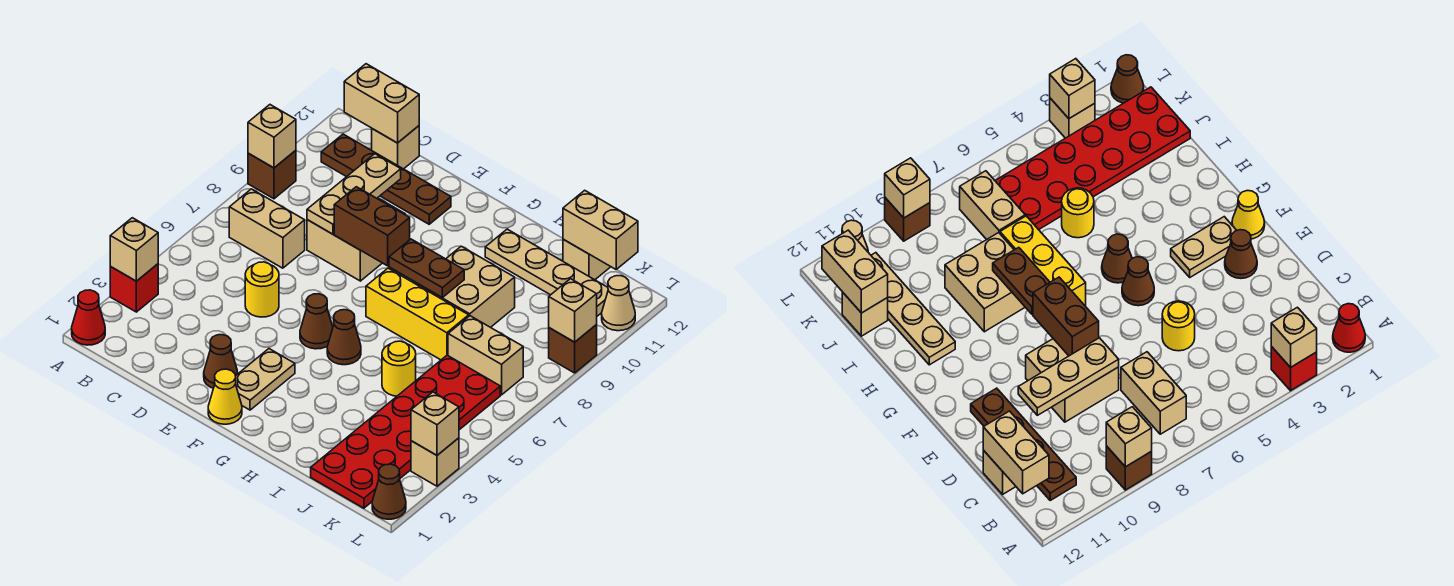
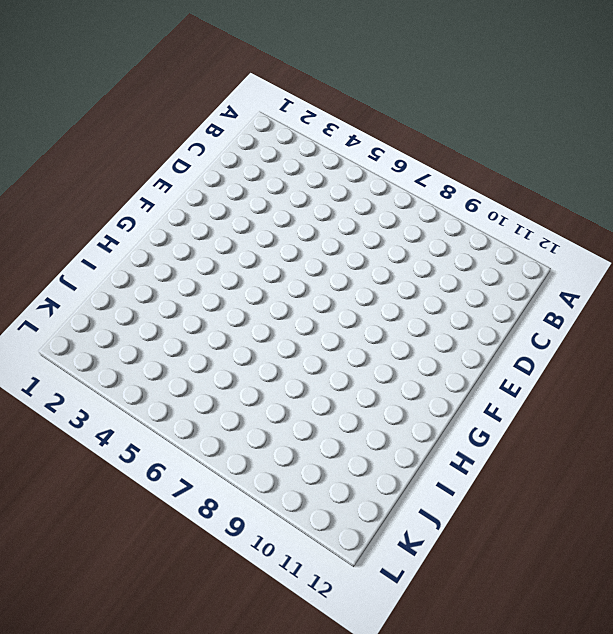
none -> red cone A1 level 1
none -> red brick A3 level 1
none -> brown brick A9 level 1
none -> tan brick B7:C7 level 1

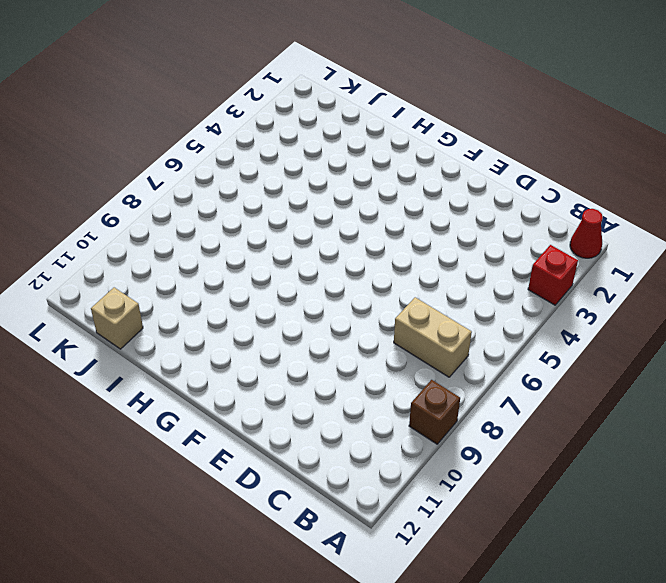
none -> brown plate B11:E11 level 1
none -> tan brick C12 level 1
none -> yellow round brick D5 level 1
none -> tan brick D8:E9 level 1

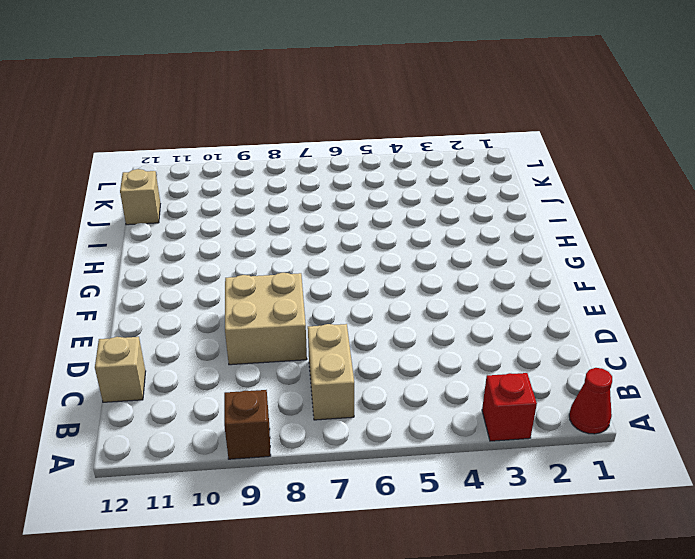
none -> brown plate B11:E11 level 1
none -> yellow round brick D5 level 1
none -> brown cone E2 level 1
none -> yellow cone F1 level 1

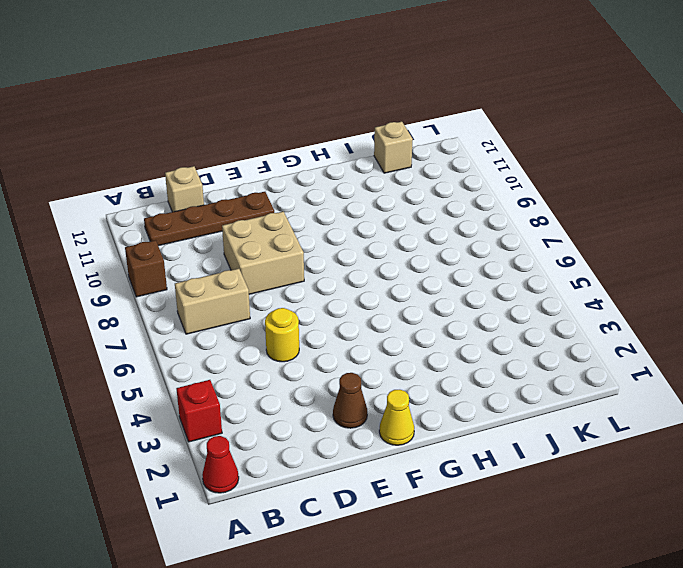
none -> tan plate F2:F3 level 1
none -> brown cone F5 level 1
none -> brown cone G5 level 1
none -> yellow brick G7:I7 level 1

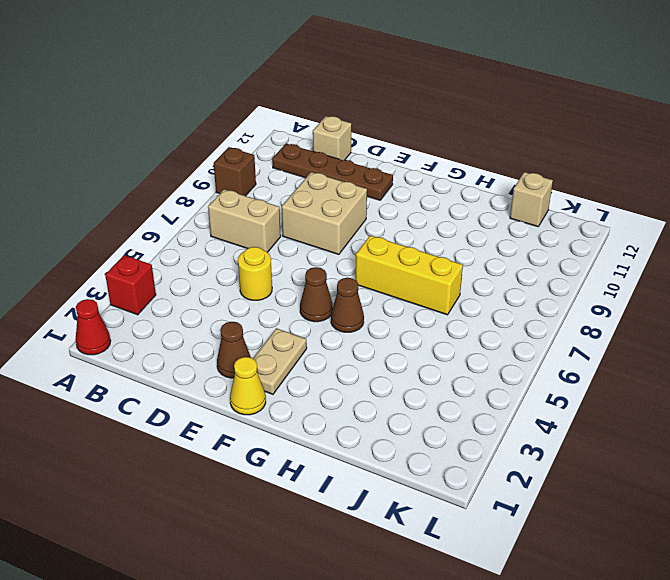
none -> tan brick H8:I9 level 1
none -> tan plate H11:K11 level 1
none -> yellow round brick I5 level 1
none -> red plate J1:K6 level 1

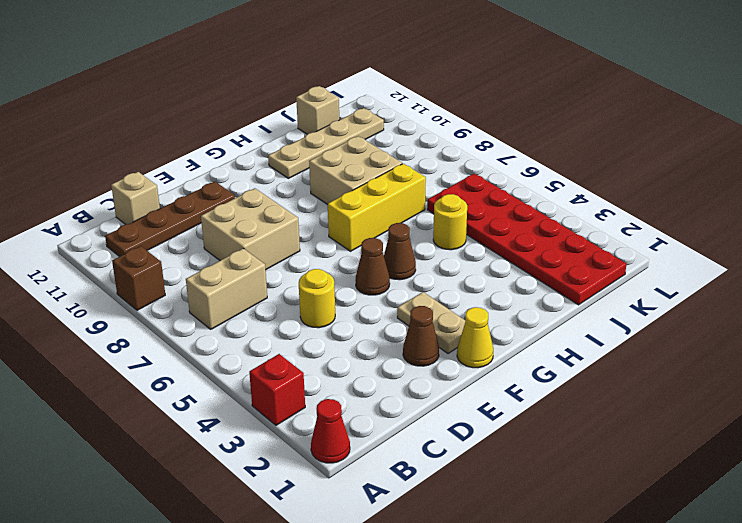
none -> tan brick J7:K7 level 1
none -> brown cone L1 level 1
none -> tan brick L3 level 1
none -> brown brick L9 level 1

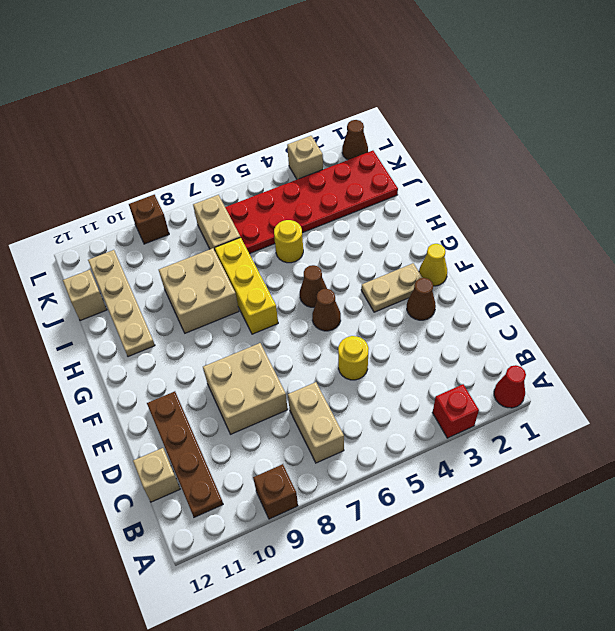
none -> tan cone L11 level 1
none -> tan brick A3 level 2
none -> tan brick A9 level 2
none -> tan brick B12:C12 level 2

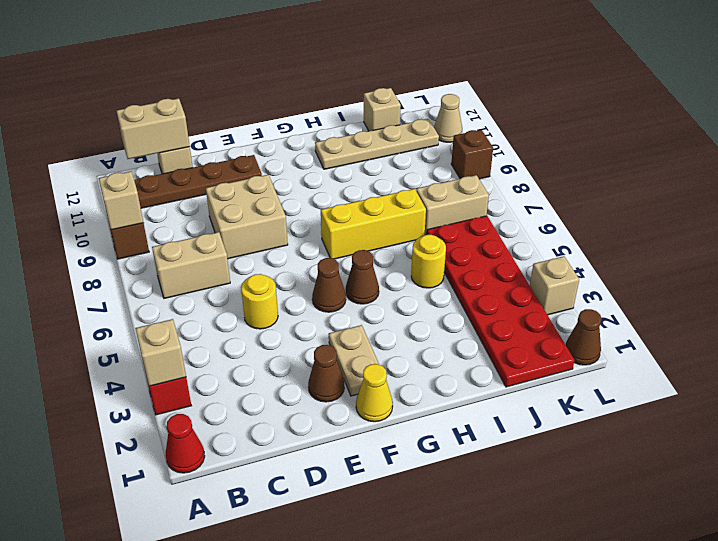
none -> tan brick H8:I9 level 1
none -> tan plate D8:D10 level 2
none -> brown brick E8:F8 level 2
none -> brown plate G8:H8 level 2

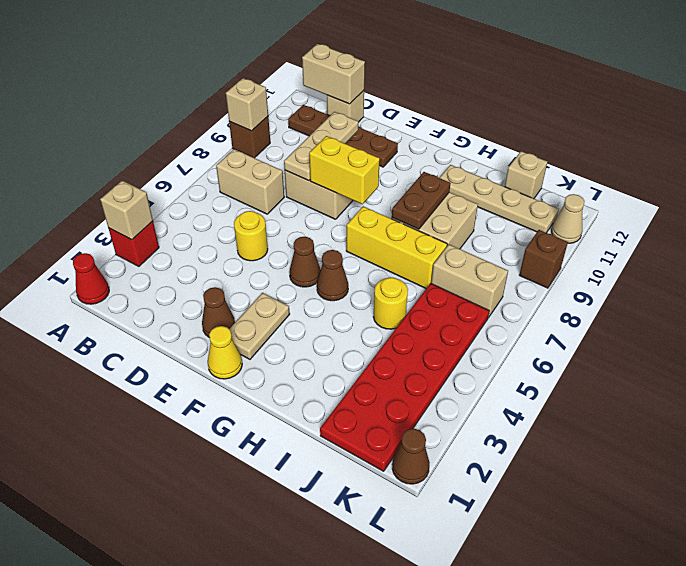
yellow brick E8:F8 level 2 -> brown brick E8:F8 level 2
brown plate H8:H9 level 2 -> brown plate G8:H8 level 2
none -> tan brick L3 level 1
none -> tan brick J12:K12 level 2
none -> tan brick L3 level 2
none -> tan brick L9 level 2

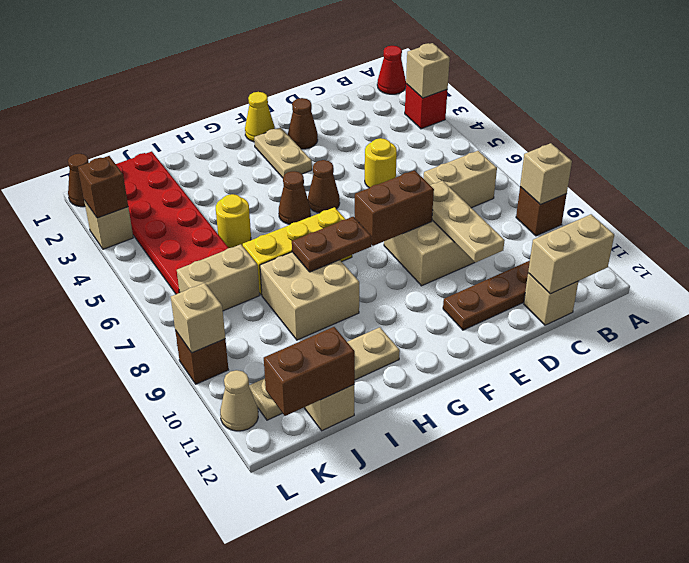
brown brick J12:K12 level 2 -> tan brick J12:K12 level 2
brown brick L3 level 2 -> tan brick L3 level 2

